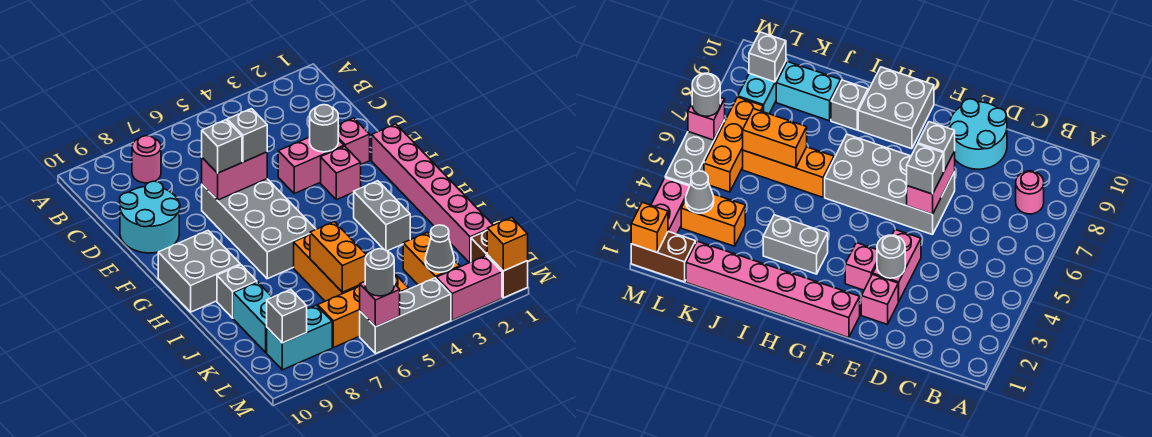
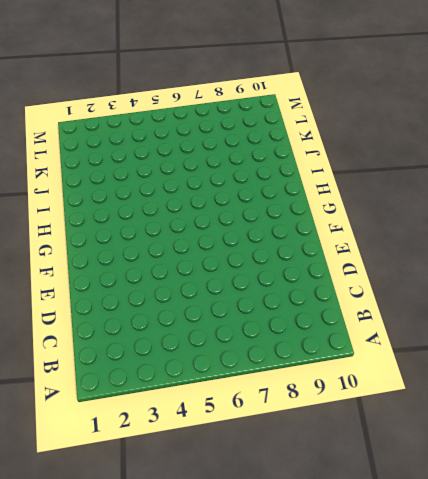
none -> pink round brick B8 level 1
none -> cyan round brick D9:E10 level 1
none -> pink brick E2 level 1

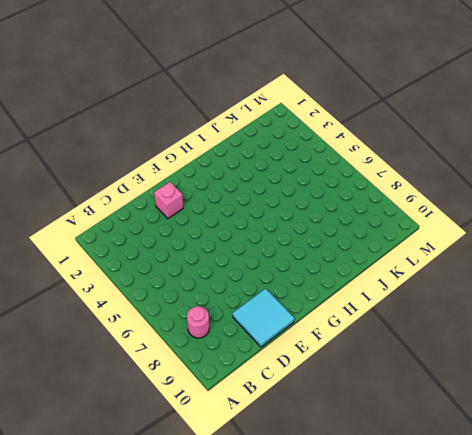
cyan tile D9:E10 level 1 -> cyan round brick D9:E10 level 1
none -> pink brick E3:E4 level 1
none -> grey brick E6:H7 level 1
none -> pink brick F1:K1 level 1

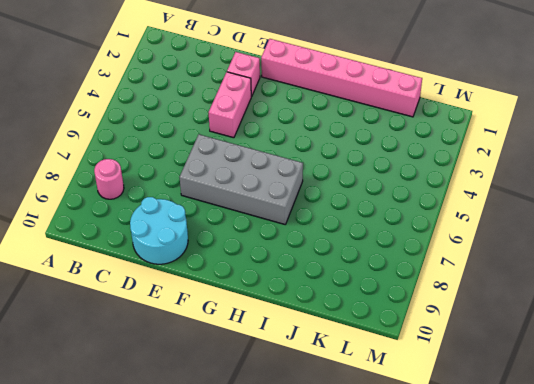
none -> pink brick F3 level 1
none -> grey brick G9:H10 level 1
none -> grey brick H3:I3 level 1

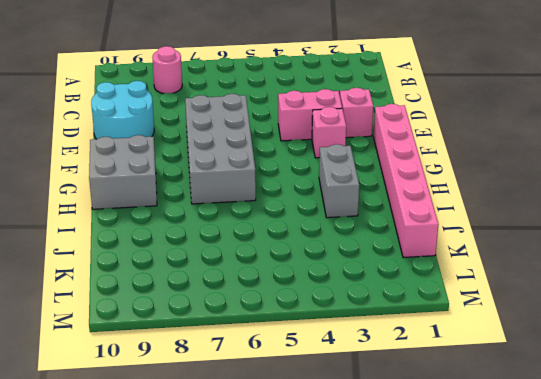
none -> orange brick I6:K6 level 1
none -> grey brick I9 level 1
none -> cyan brick J9:K9 level 1

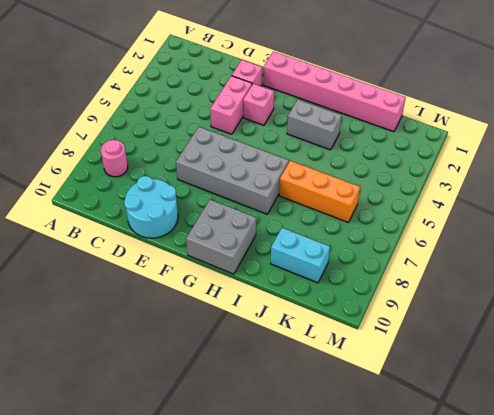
none -> grey brick I9 level 1
none -> orange brick K3:L3 level 1
none -> brown brick L1:M1 level 1

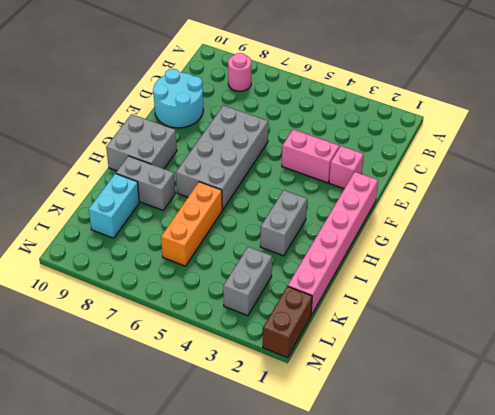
grey brick I8:I9 level 1 -> grey brick I9 level 1
grey brick K3:L3 level 1 -> orange brick K3:L3 level 1
none -> pink brick F3 level 1
none -> orange brick L5:L7 level 1
none -> cyan brick L8:L9 level 1

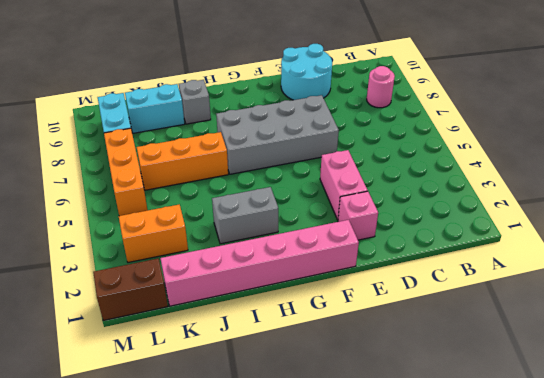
none -> pink brick F3 level 1
none -> grey brick G9:H10 level 1
none -> pink brick M2:M3 level 1

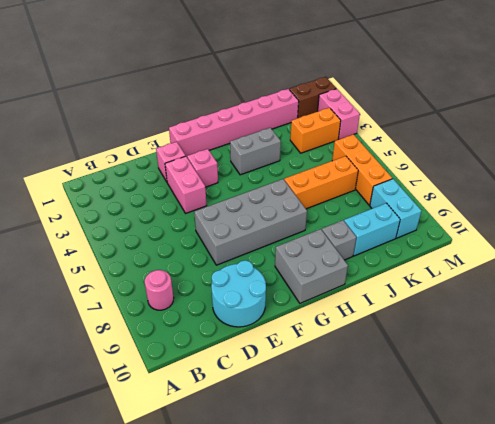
none -> grey brick M4:M6 level 1
none -> grey round brick E3 level 2
none -> pink brick E6:E7 level 2

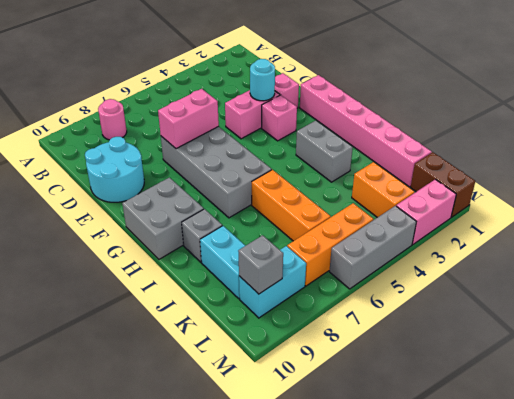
cyan round brick E3 level 2 -> grey round brick E3 level 2
none -> orange brick J6:K6 level 2
none -> grey cone L3 level 2
none -> orange brick M1 level 2

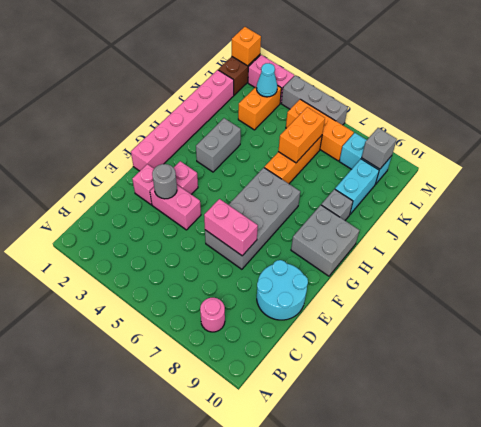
cyan cone L3 level 2 -> grey cone L3 level 2
none -> pink brick M6 level 2
none -> grey brick E6 level 3
none -> grey brick E7 level 3

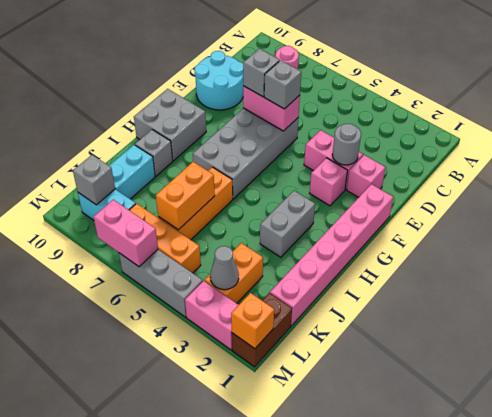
pink brick M6:M7 level 2 -> pink brick M6 level 2
none -> grey round brick M6 level 3

